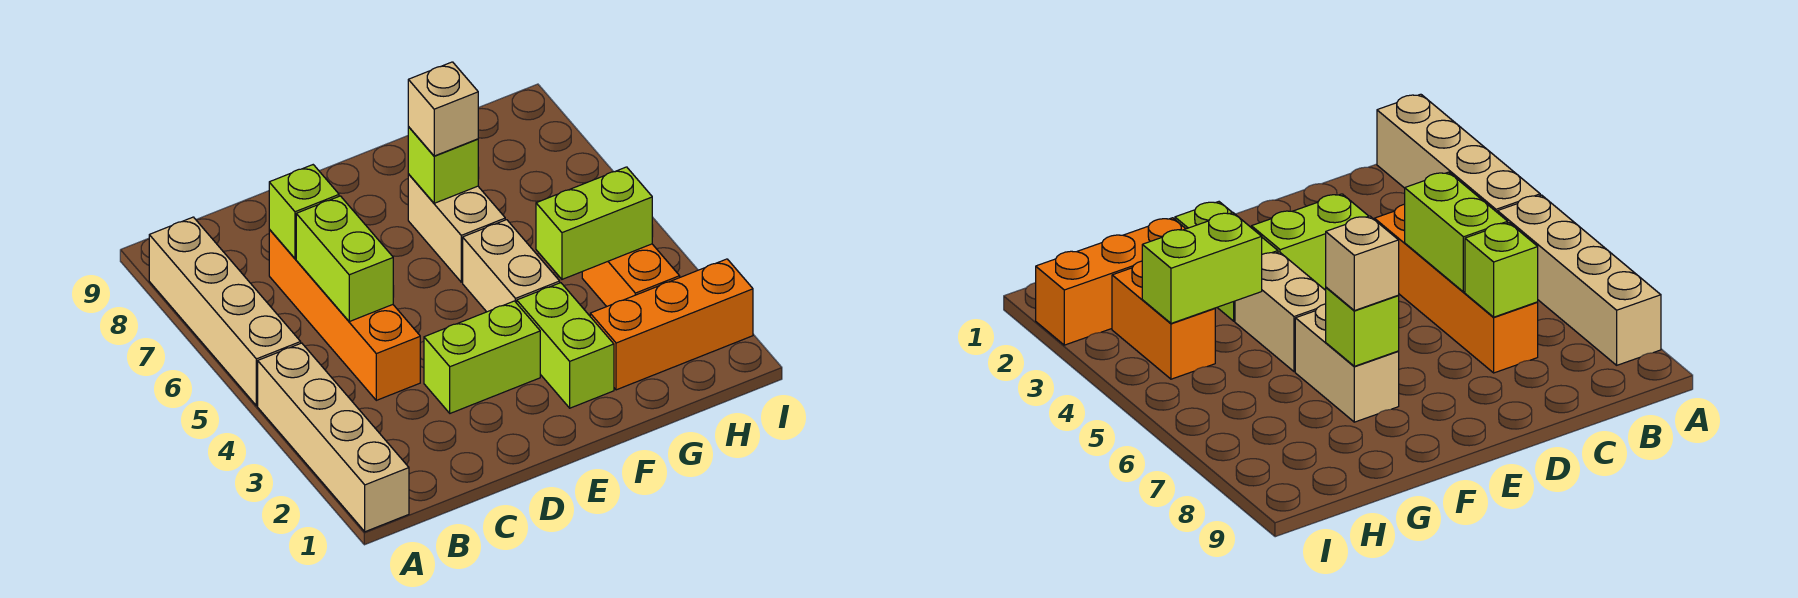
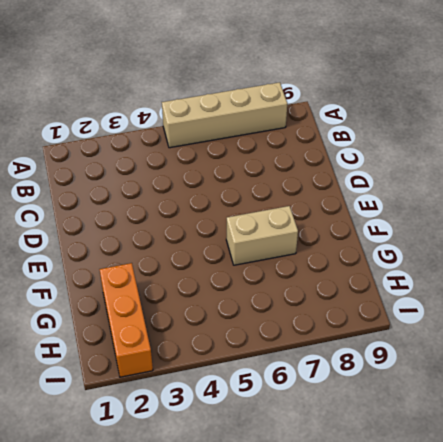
none -> tan brick A1:A4 level 1
none -> orange brick C4:C7 level 1
none -> lime brick D3:E3 level 1

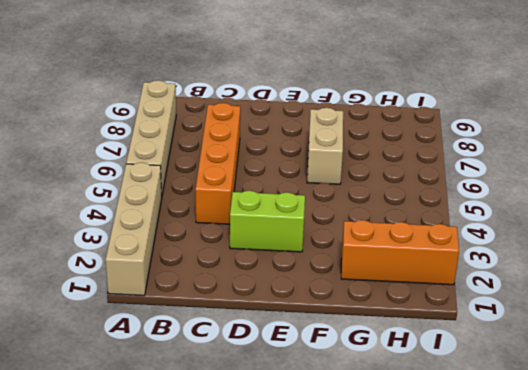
none -> lime brick F2:F3 level 1
none -> tan brick F4:F5 level 1
none -> orange brick H3:H4 level 1

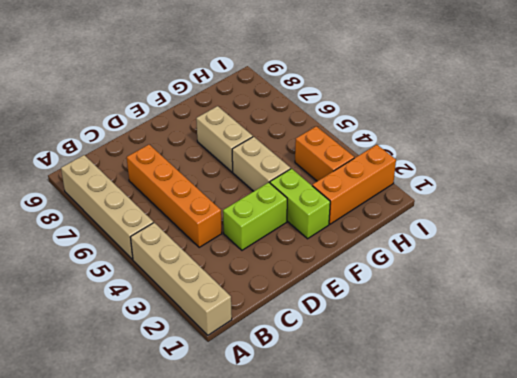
none -> lime brick C5:C6 level 2
none -> lime brick C7 level 2
none -> lime brick F7 level 2

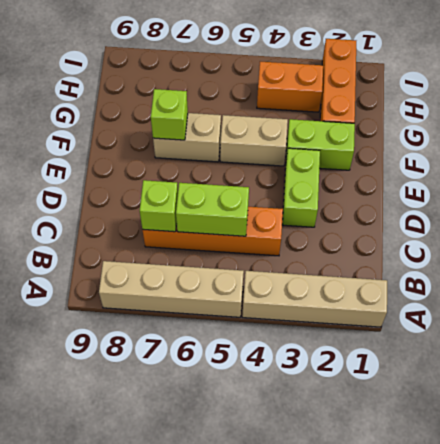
none -> lime brick G4:H4 level 2
none -> tan brick F7 level 3

